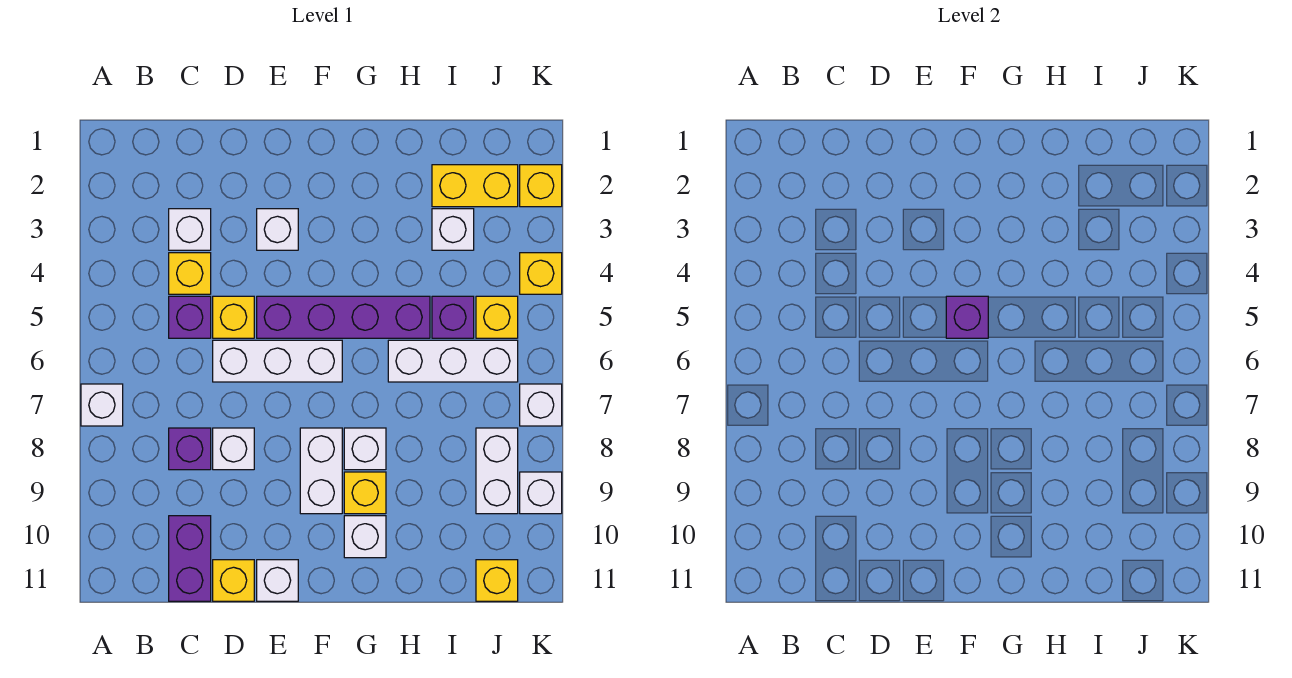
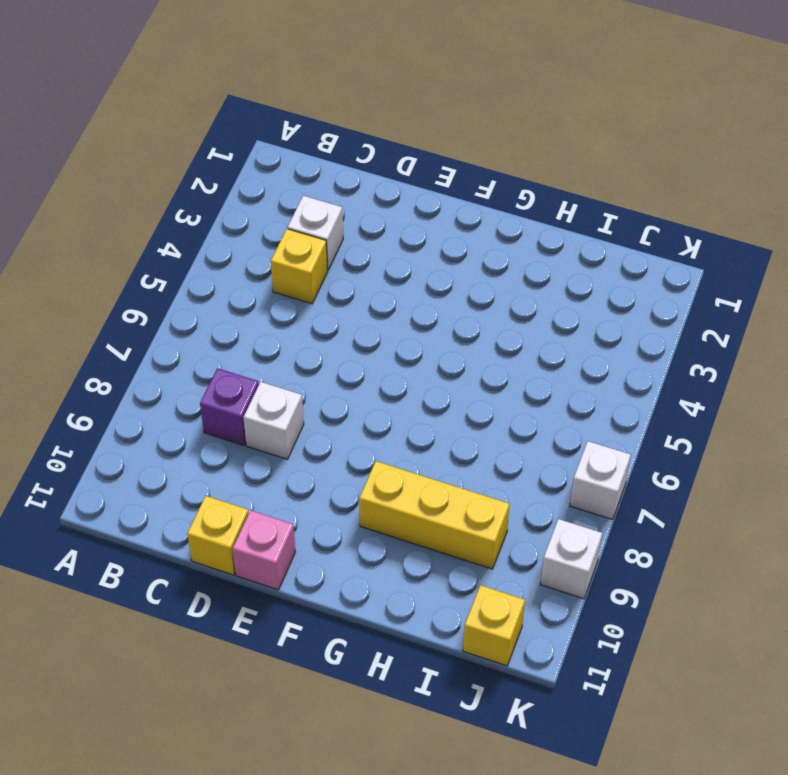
pink brick E11 level 1 -> white brick E11 level 1
yellow brick G9:I9 level 1 -> yellow brick G9 level 1
none -> white brick A7 level 1
none -> purple brick C5 level 1
none -> purple brick C10:C11 level 1

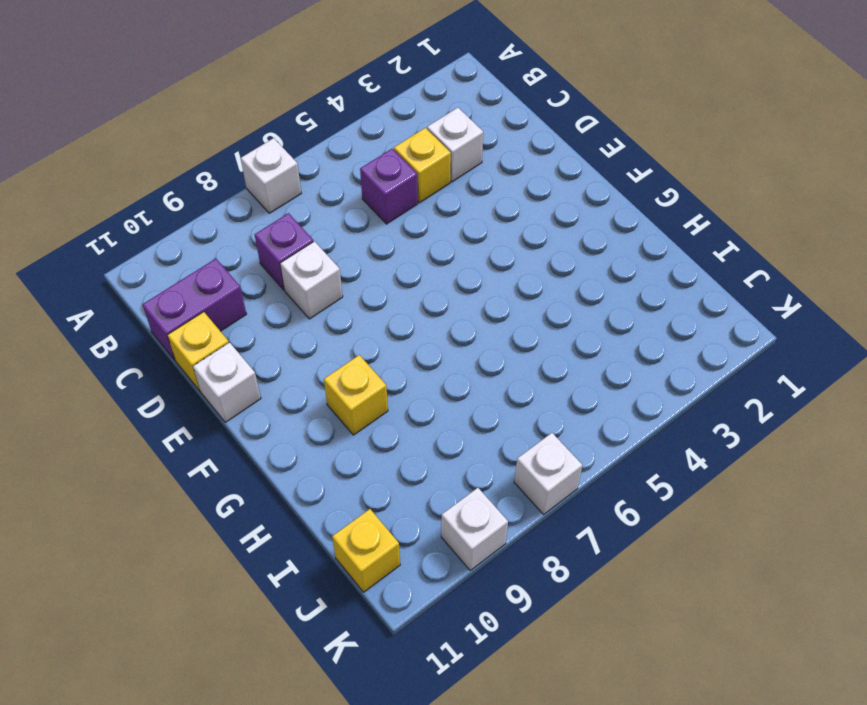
none -> yellow brick D5 level 1
none -> white brick D6:F6 level 1
none -> white brick E3 level 1

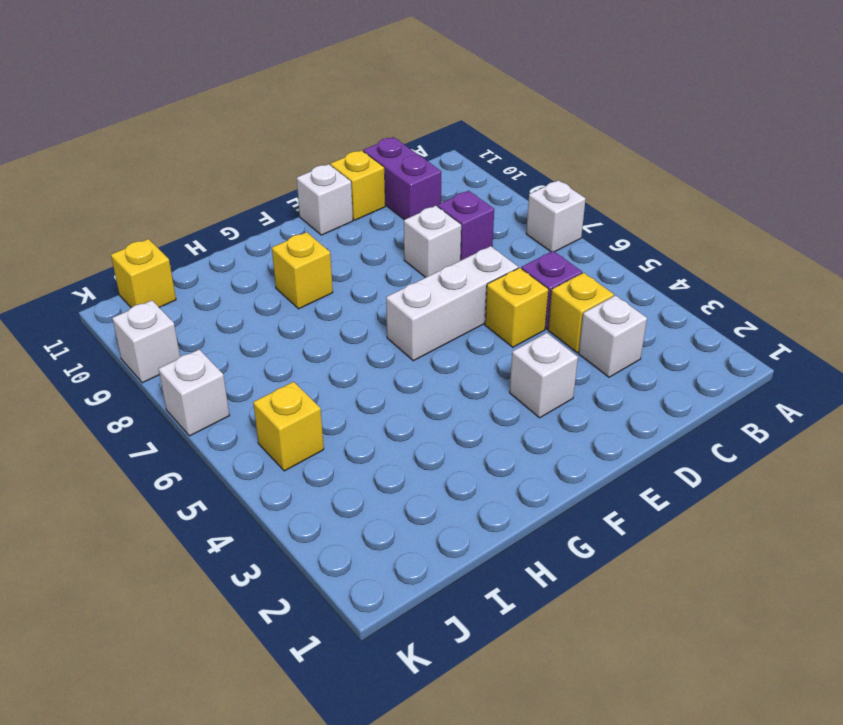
none -> purple brick E5:H5 level 1
none -> white brick F8:F9 level 1
none -> white brick G8 level 1

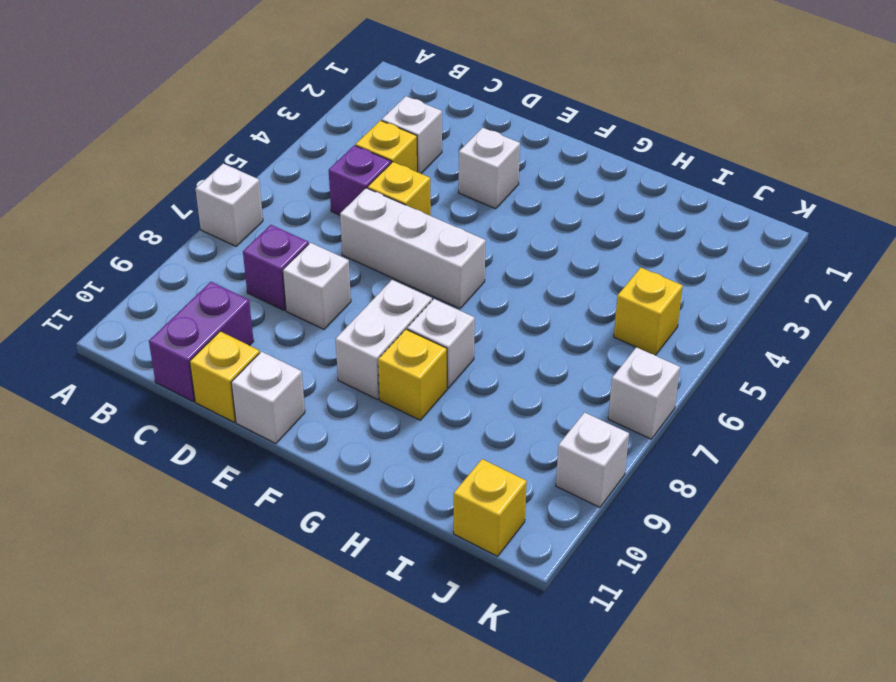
none -> purple brick E5:H5 level 1
none -> white brick G10 level 1
none -> white brick H6:J6 level 1

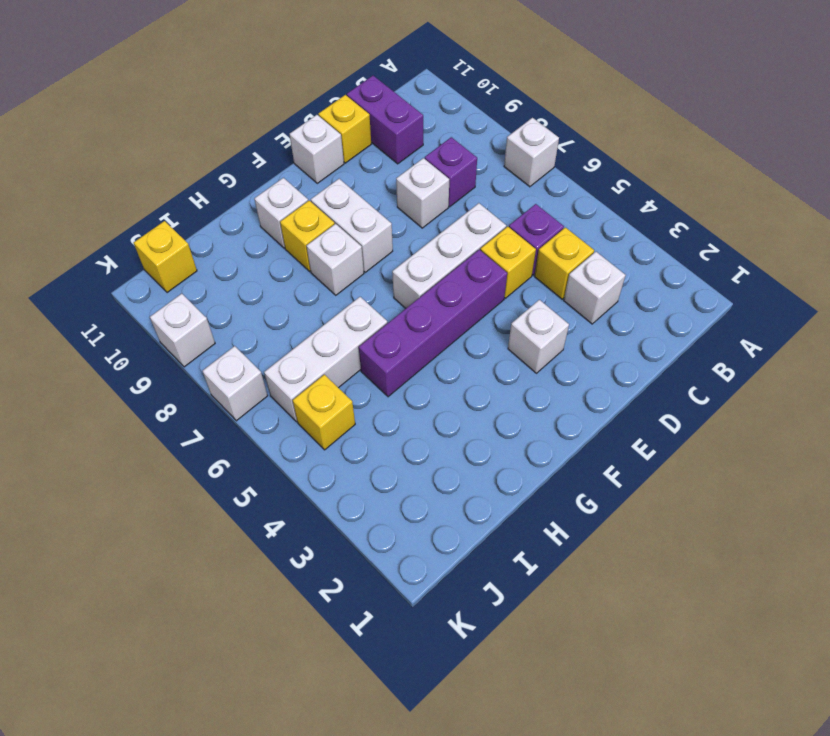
none -> yellow brick I2:J2 level 1
none -> white brick I3 level 1
none -> purple brick I5 level 1

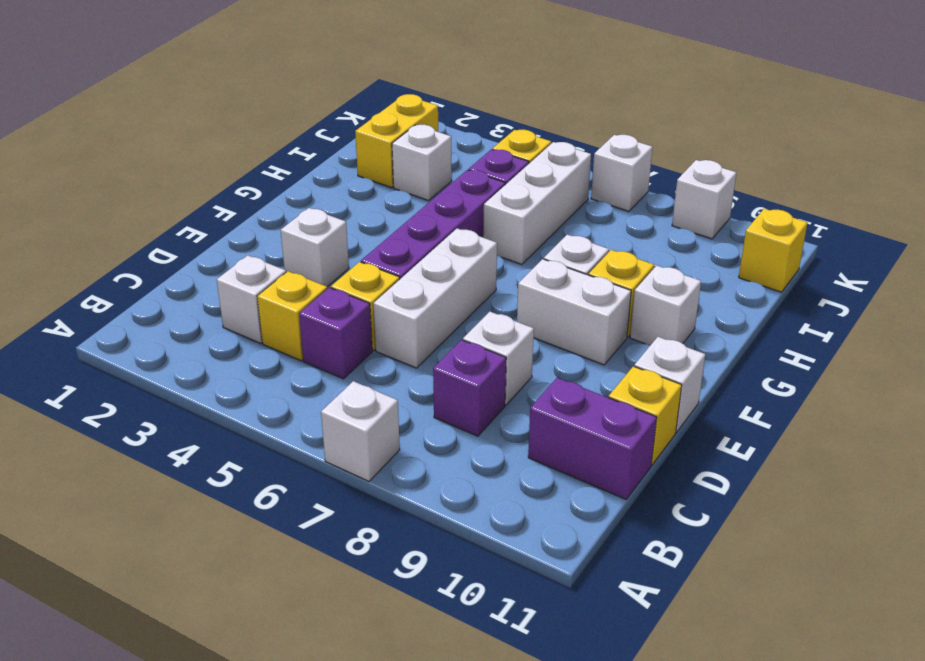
none -> white brick J8:J9 level 1
none -> yellow brick K2 level 1
none -> yellow brick K4 level 1

